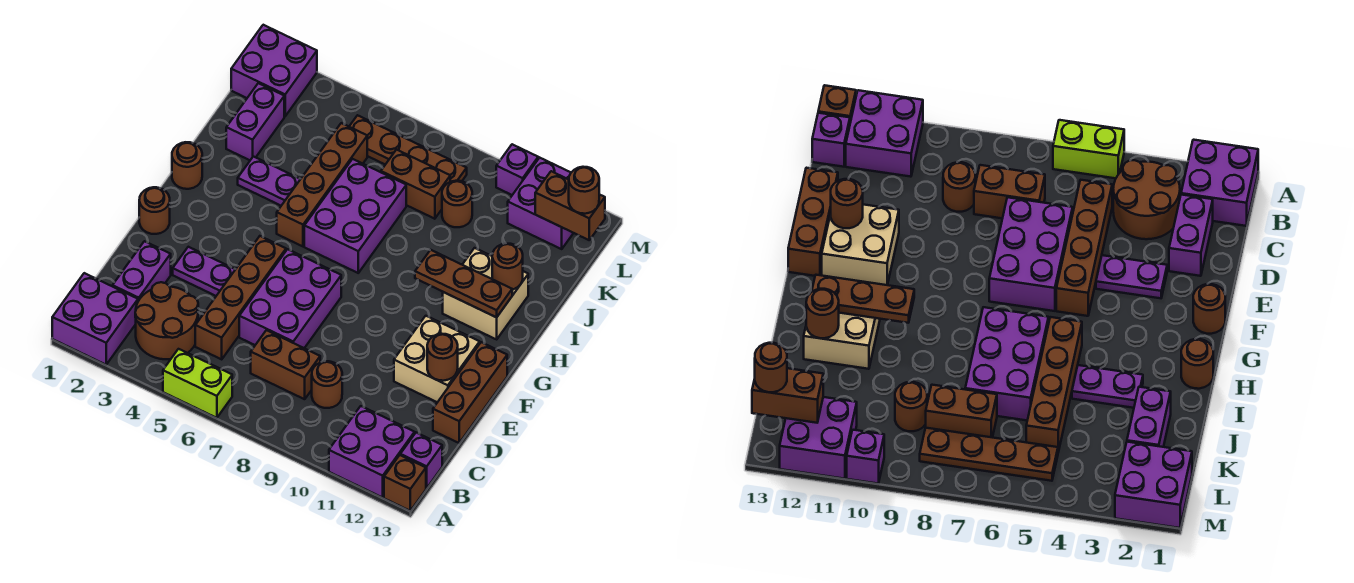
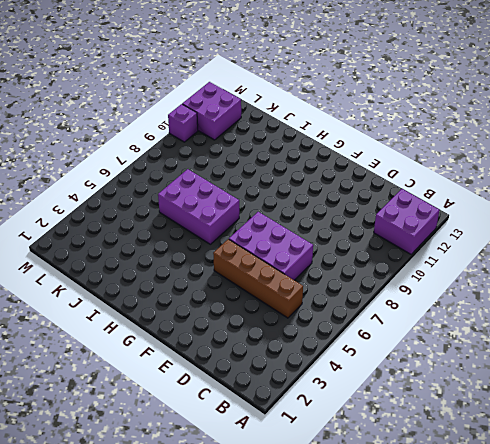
none -> purple brick A1:B2 level 1
none -> lime brick A5:A6 level 1
none -> brown brick A13 level 1
none -> brown round brick B3:C4 level 1

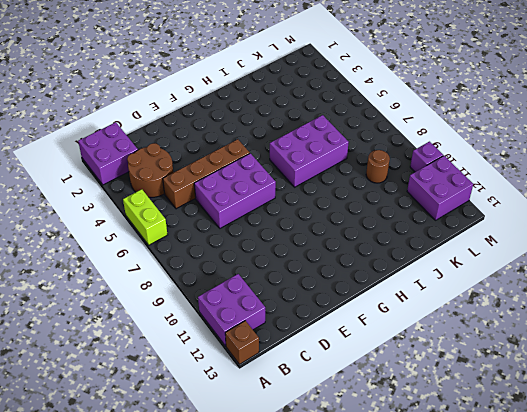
none -> purple brick B13 level 1
none -> purple brick C2:D2 level 1
none -> brown brick C7:C8 level 1
none -> brown round brick C9 level 1

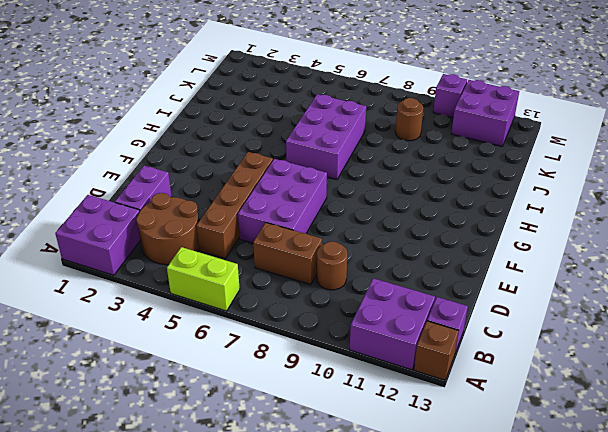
none -> brown brick D13:F13 level 1
none -> purple plate E3:E4 level 1
none -> tan brick E11:F12 level 1
none -> brown round brick F1 level 1

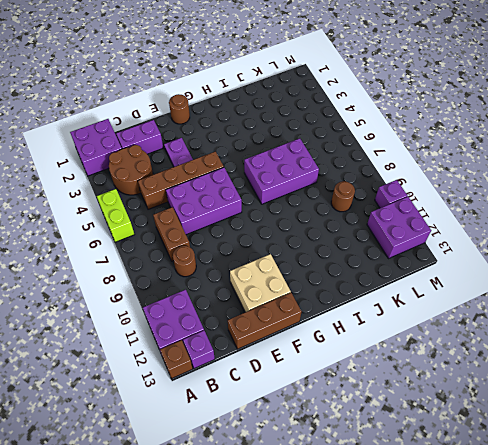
none -> brown round brick H1 level 1
none -> brown brick H5:K5 level 1
none -> tan brick H11:I12 level 1
none -> purple plate I3:I4 level 1

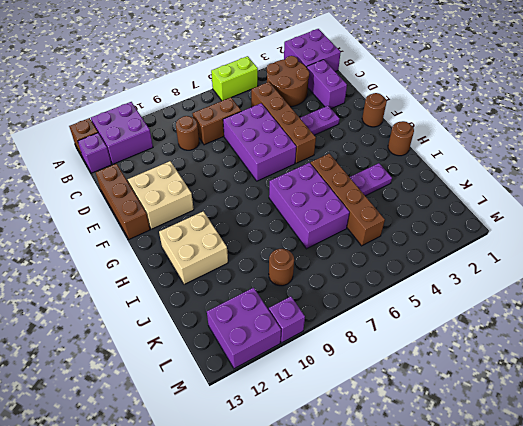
none -> purple brick J2:K2 level 1
none -> brown brick K7:K8 level 1
none -> purple brick L1:M2 level 1
none -> brown plate L5:L8 level 1

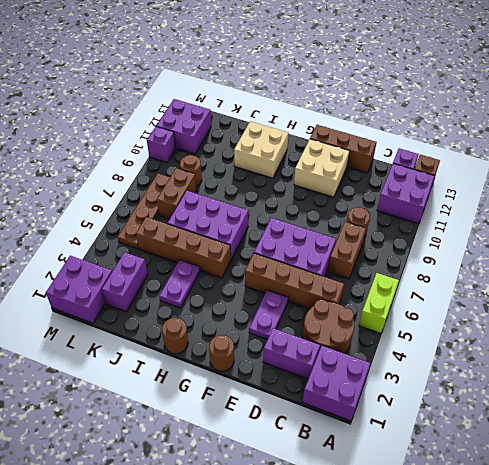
purple brick K2:K3 level 1 -> purple brick J2:K2 level 1
none -> brown round brick E12 level 2
none -> brown plate H10:H12 level 2
none -> brown round brick I12 level 2
none -> brown brick L12:L13 level 2

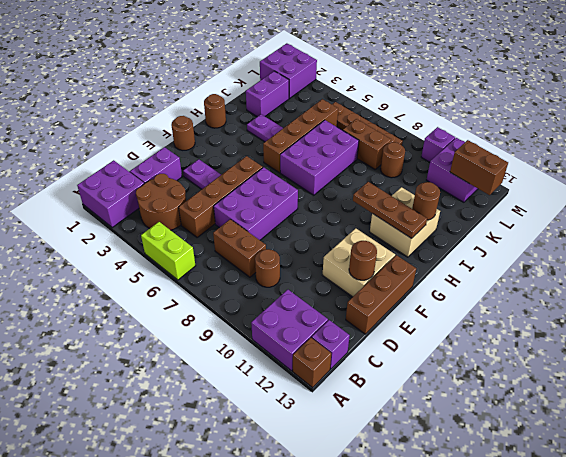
none -> brown round brick L13 level 3

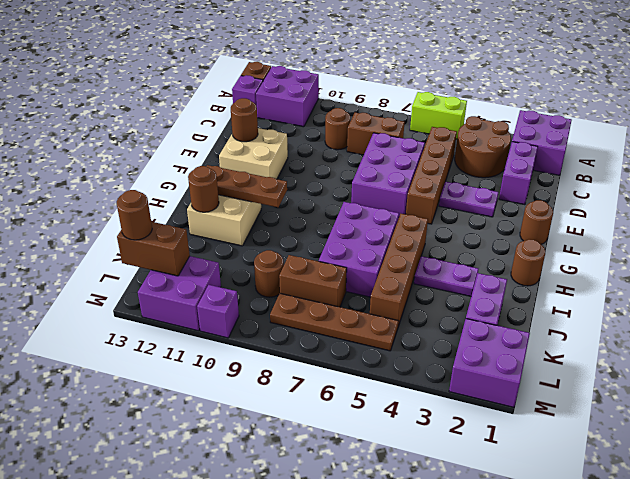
none -> brown brick D13:F13 level 1

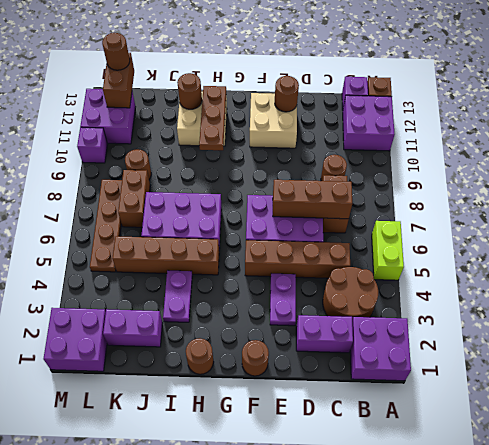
brown brick C7:E7 level 2 -> brown brick D13:F13 level 1

